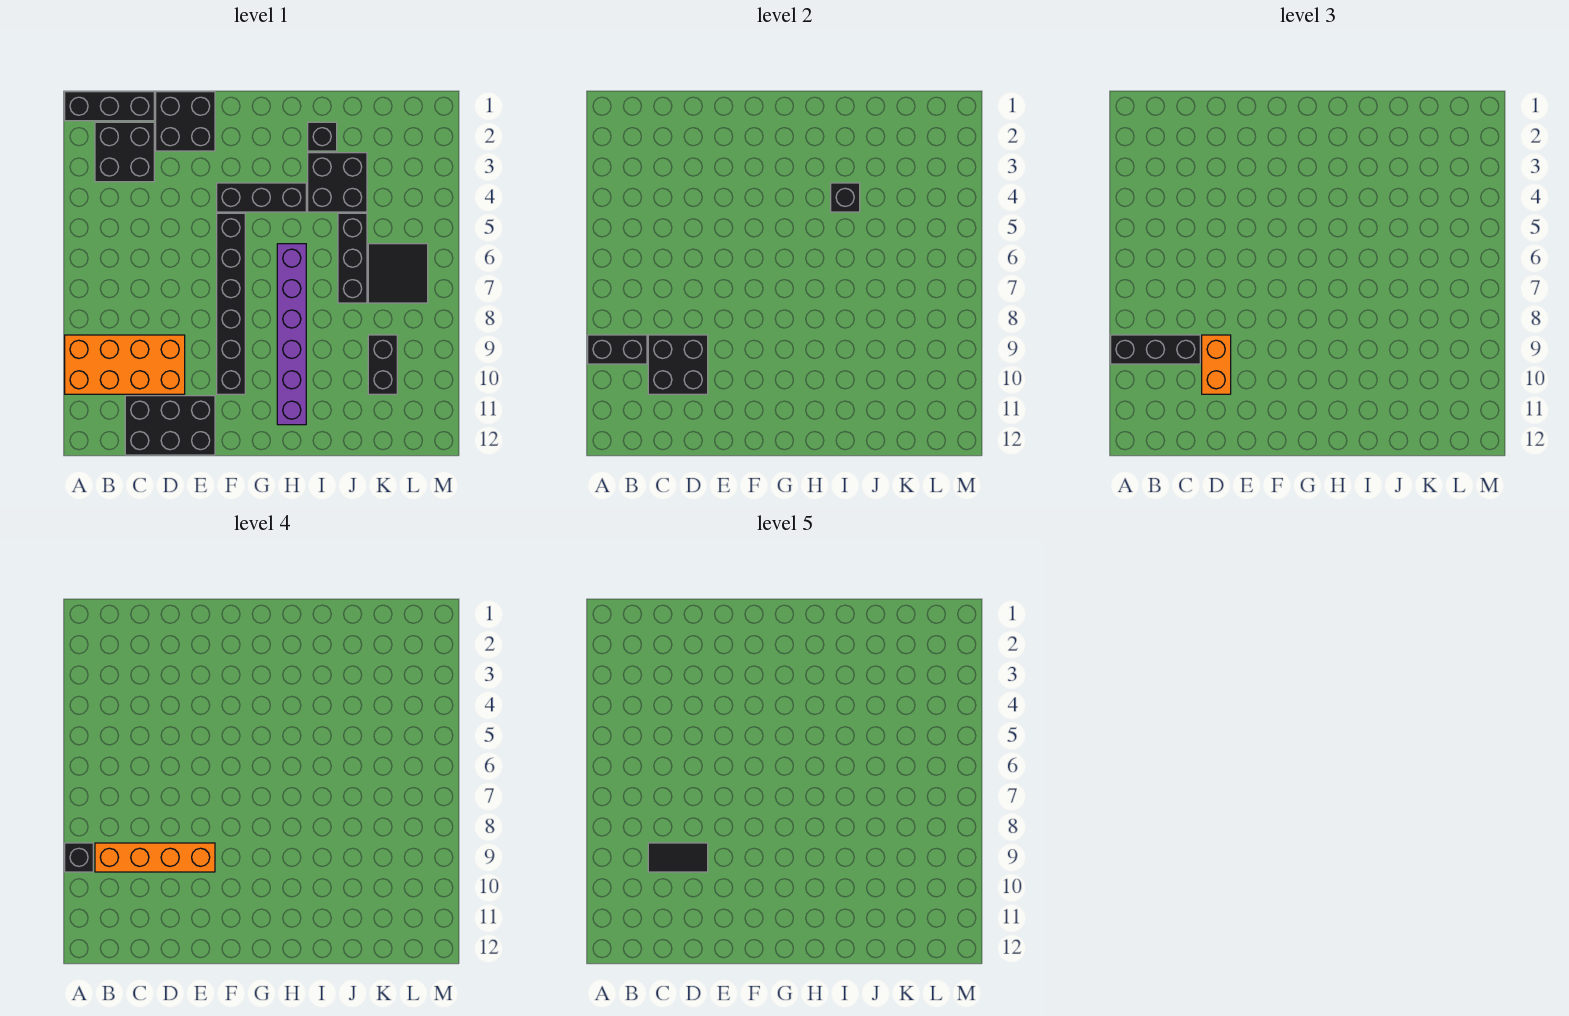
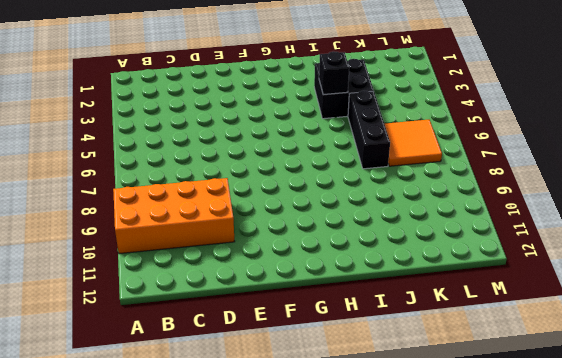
orange tile K6:L7 level 1 -> black tile K6:L7 level 1
none -> black brick A1:C1 level 1
none -> black brick B2:C3 level 1
none -> black brick C11:E12 level 1

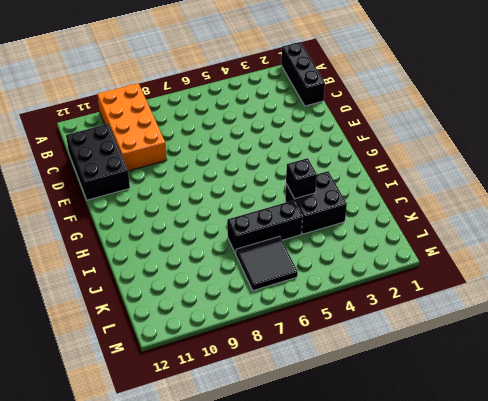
none -> black brick B2:C3 level 1
none -> black brick D1:E2 level 1
none -> black brick F4:H4 level 1

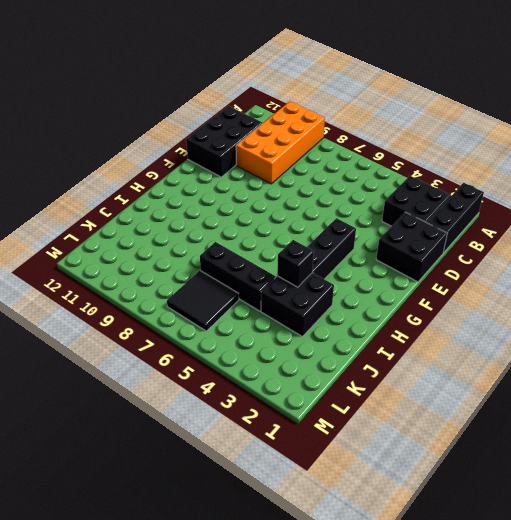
none -> black brick F5:F10 level 1
none -> purple brick H6:H11 level 1
none -> black brick I2 level 1

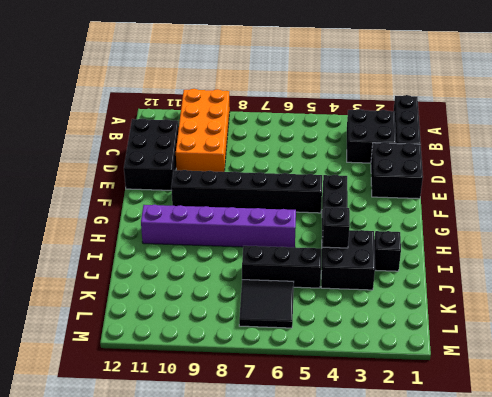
none -> black brick K9:K10 level 1
none -> black brick A9:B9 level 2
none -> black brick C9:D10 level 2

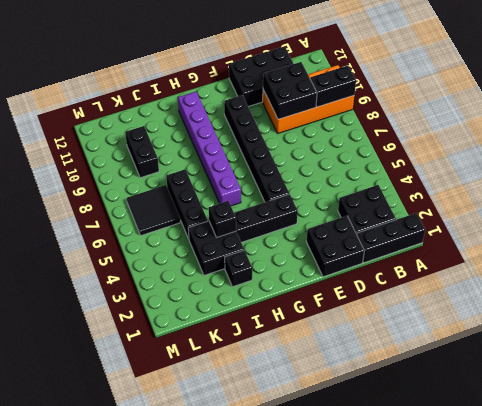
none -> black brick A9:C9 level 3
none -> orange brick D9:D10 level 3
none -> black brick A9 level 4

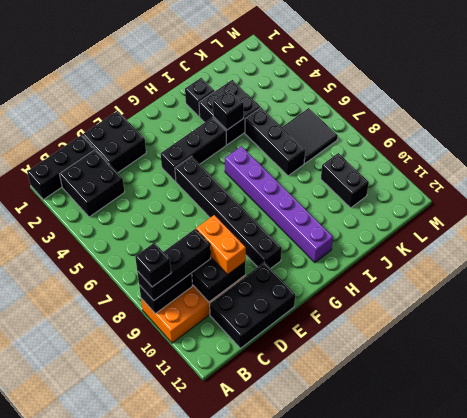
none -> orange brick B9:E9 level 4
none -> black tile C9:D9 level 5

